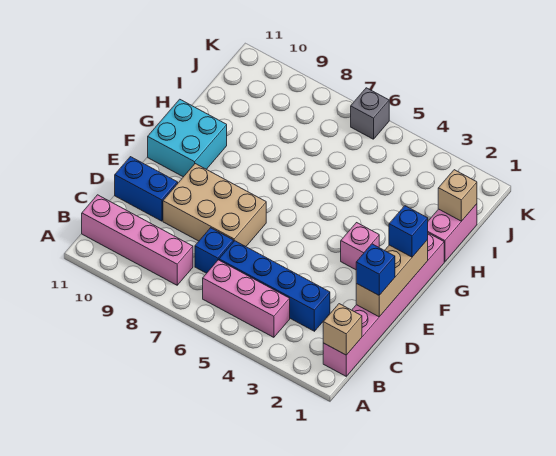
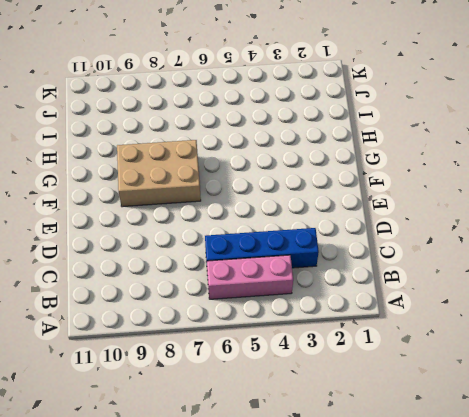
tan brick F7:G9 level 1 -> tan brick D7:E9 level 1
none -> pink brick B1:G1 level 1
none -> pink brick B8:B11 level 1
none -> blue brick C7 level 1

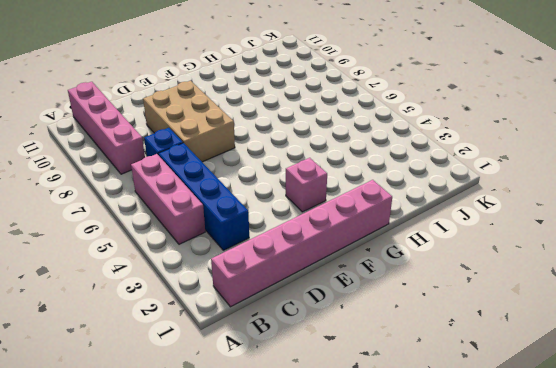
none -> blue brick D10:D11 level 1
none -> cyan brick F10:G11 level 1
none -> pink brick H1:I1 level 1

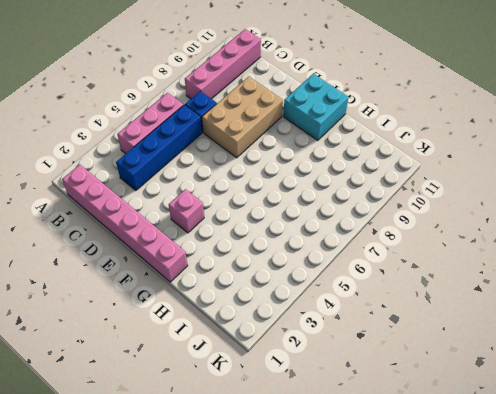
none -> blue brick D10:D11 level 1
none -> pink brick H1:I1 level 1
none -> grey brick K6 level 1

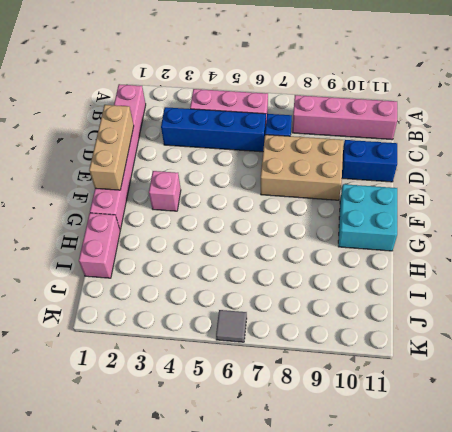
grey tile K6 level 1 -> grey brick K6 level 1
none -> tan brick B1 level 2
none -> tan brick I1 level 2
none -> blue brick D1 level 3

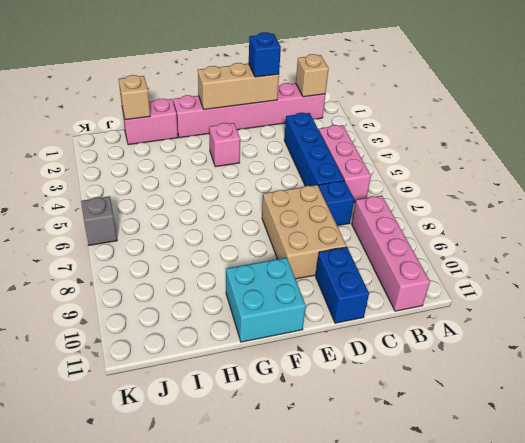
none -> blue brick F1 level 3

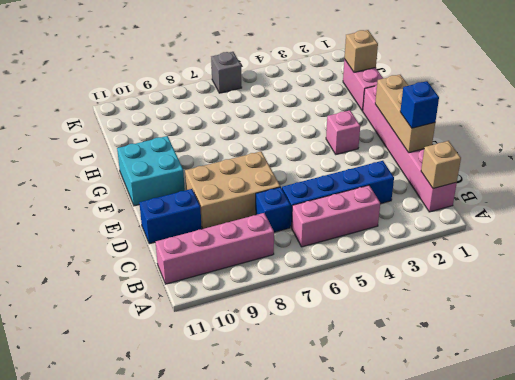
none -> blue brick F1 level 3

